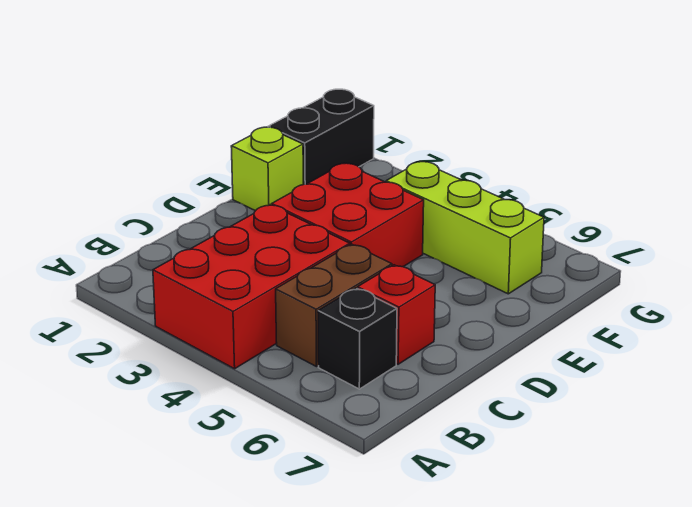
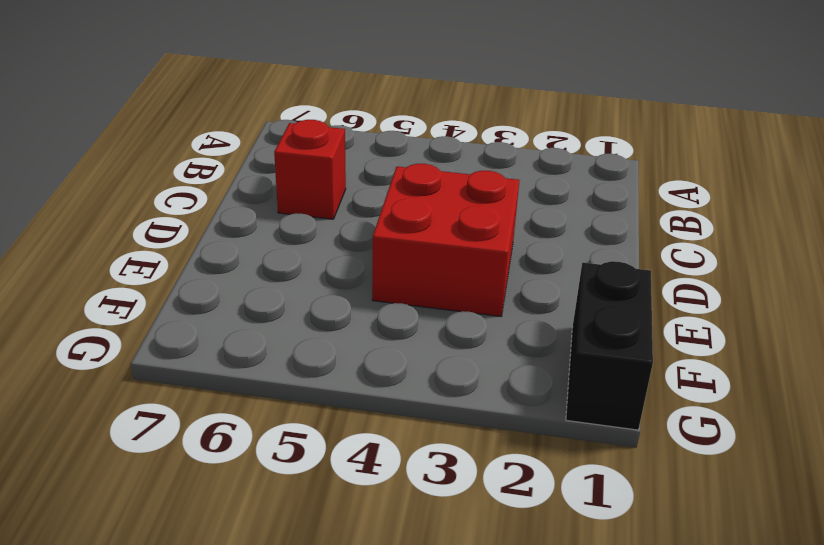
none -> red brick A3:C4 level 1
none -> brown brick B5:C5 level 1

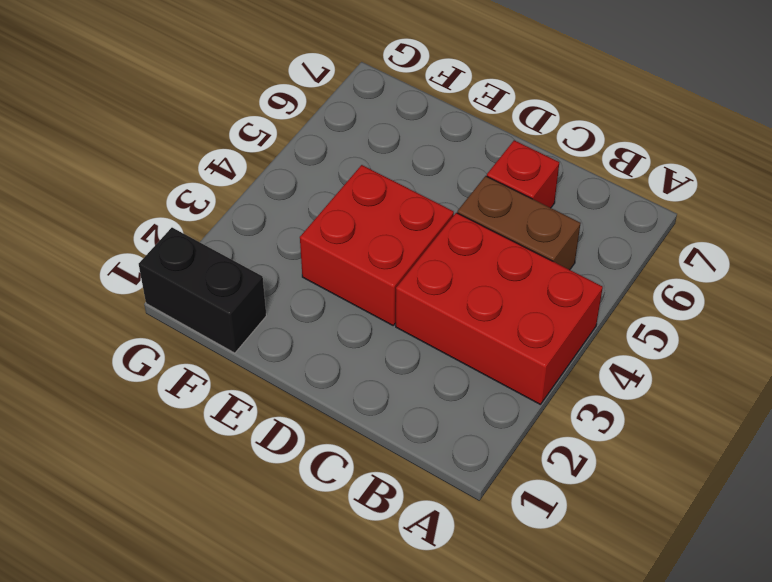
none -> black brick B6 level 1
none -> lime brick E1 level 1

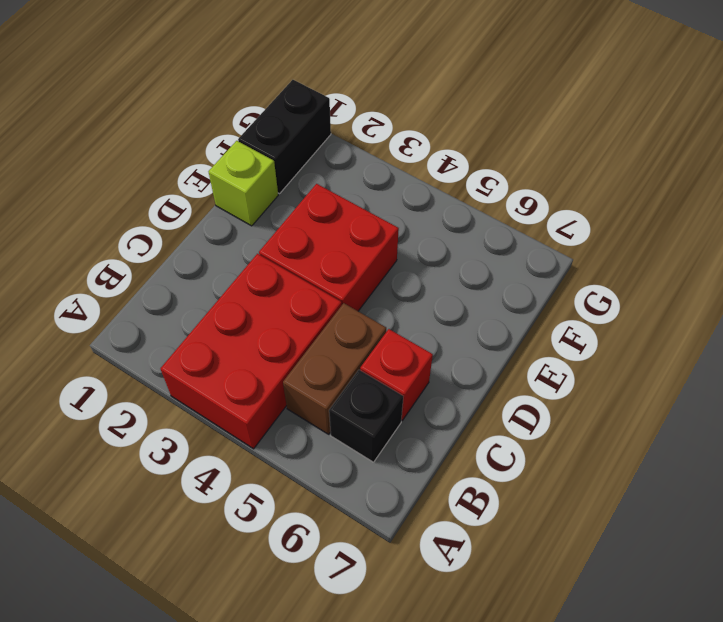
none -> lime brick F4:F6 level 1

